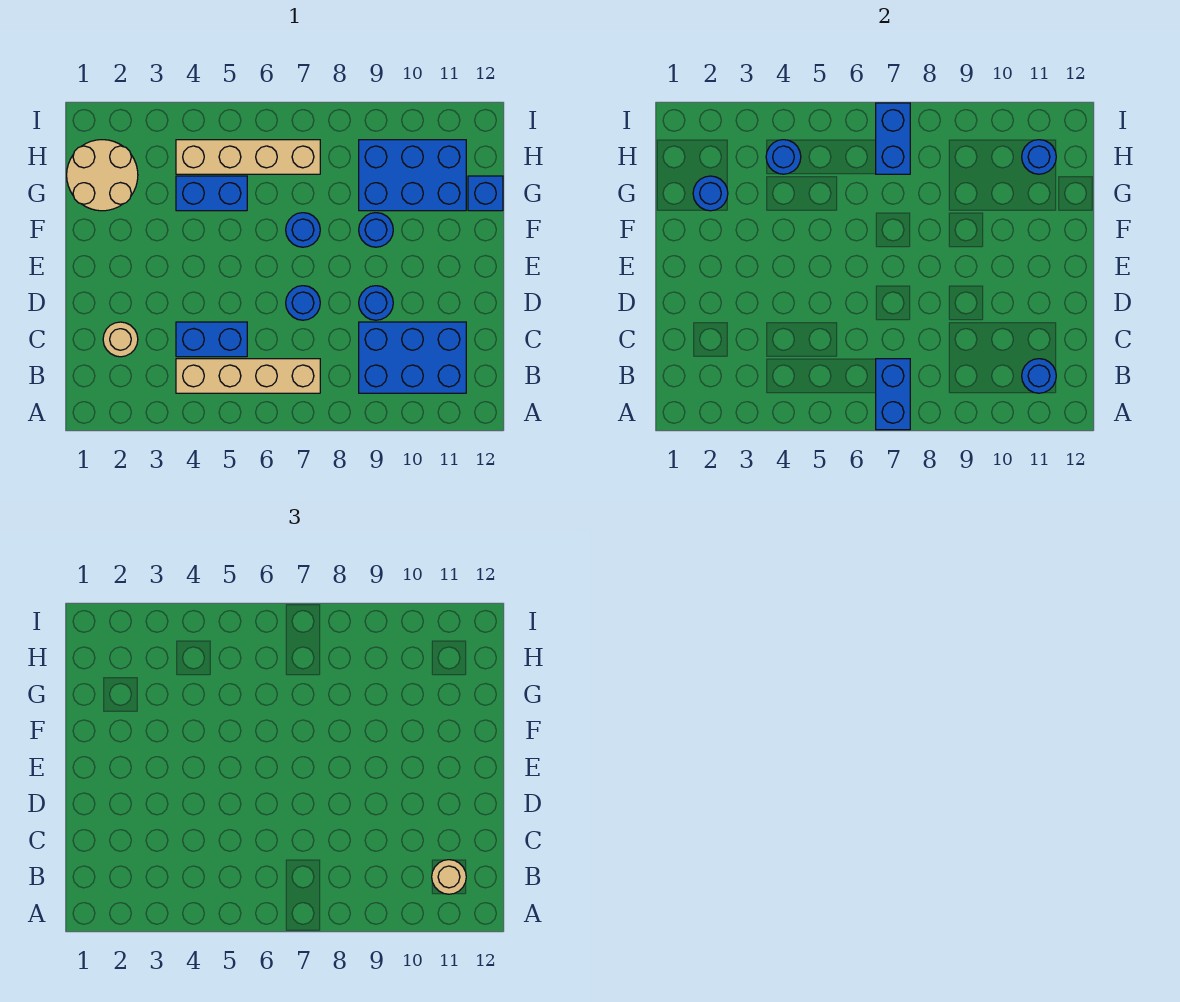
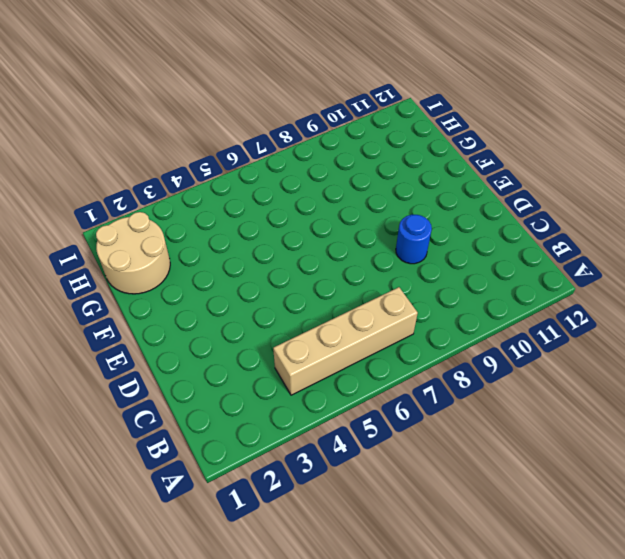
none -> blue brick B9:C11 level 1
none -> tan round brick C2 level 1
none -> blue brick C4:C5 level 1

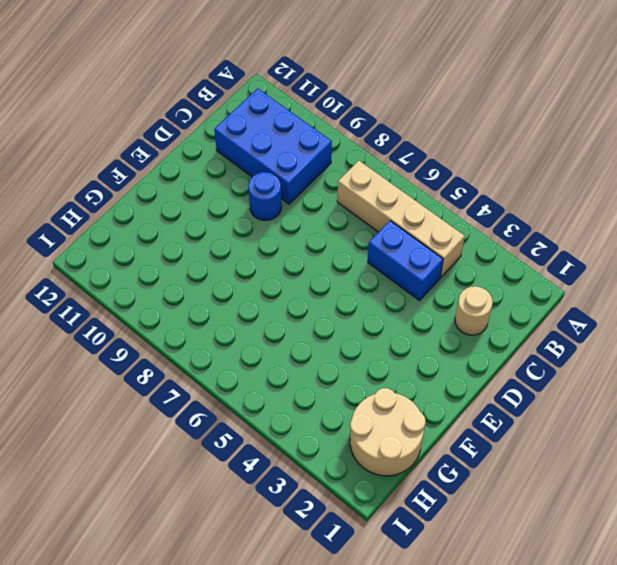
none -> blue round brick D7 level 1
none -> blue round brick F7 level 1
none -> blue round brick F9 level 1

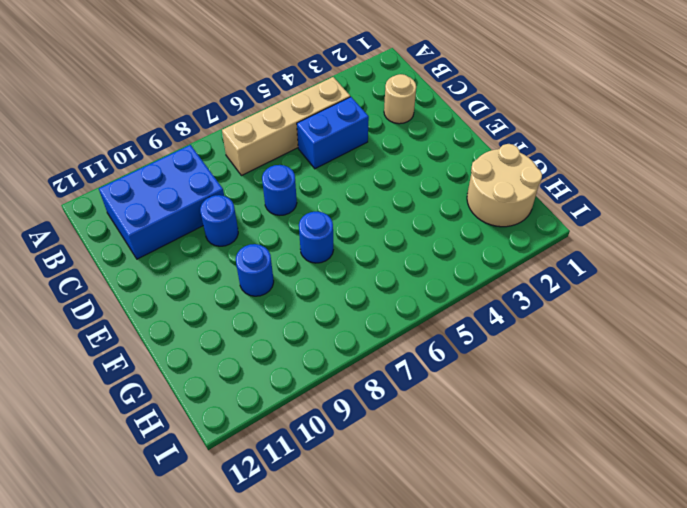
none -> blue brick G4:G5 level 1
none -> blue brick G9:H11 level 1
none -> blue brick G12 level 1

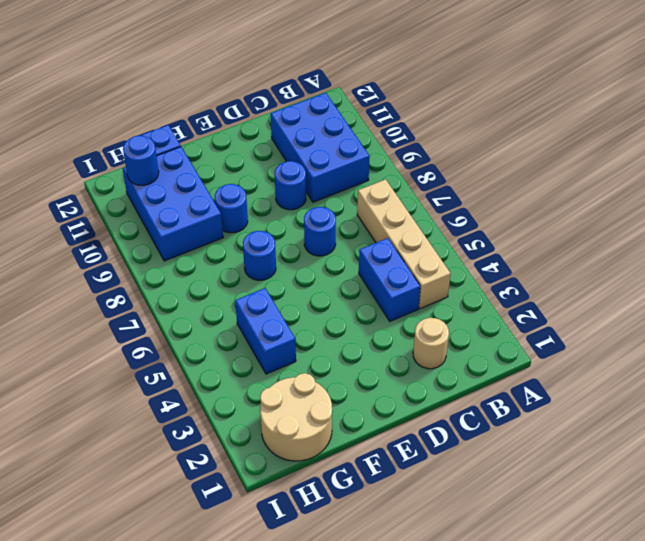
none -> tan brick H4:H7 level 1
none -> blue brick A7:B7 level 2
none -> blue round brick B11 level 2

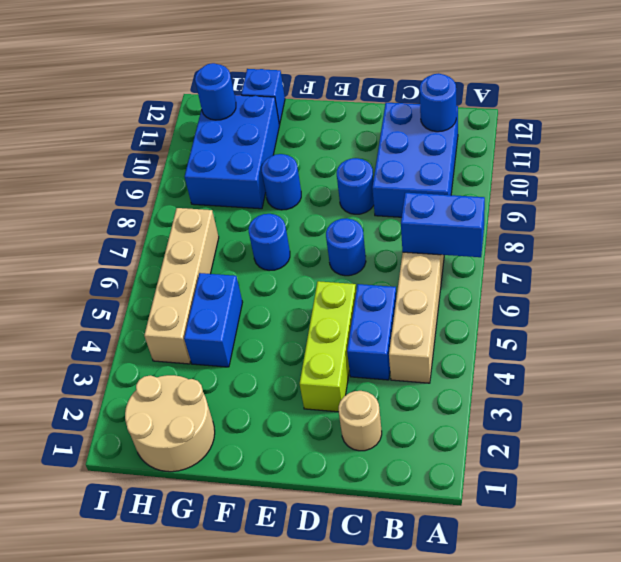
lime brick D3:D5 level 1 -> none
none -> blue round brick G2 level 2
none -> blue round brick H4 level 2
none -> blue brick H7:I7 level 2

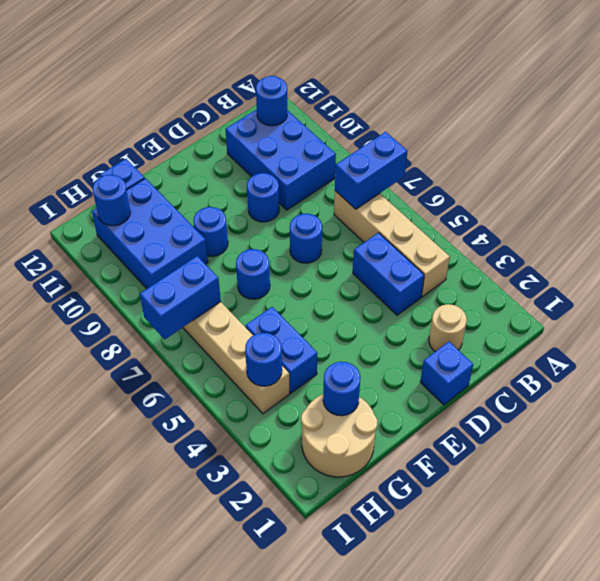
blue brick D1 level 1 -> none
none -> tan round brick B11 level 3

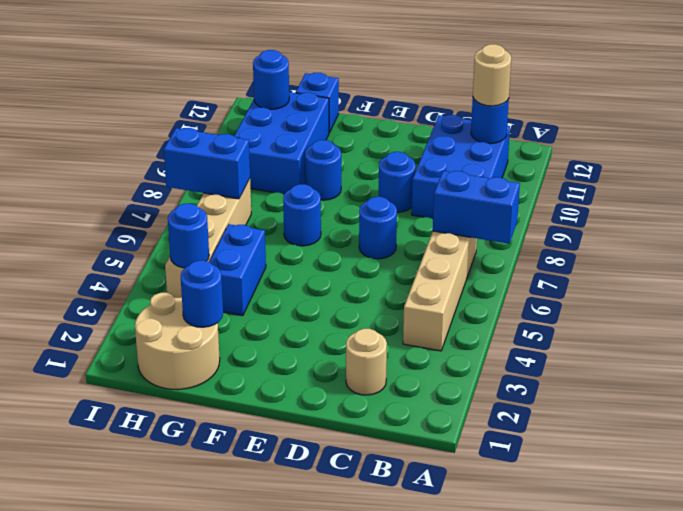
none -> blue brick C4:C5 level 1

